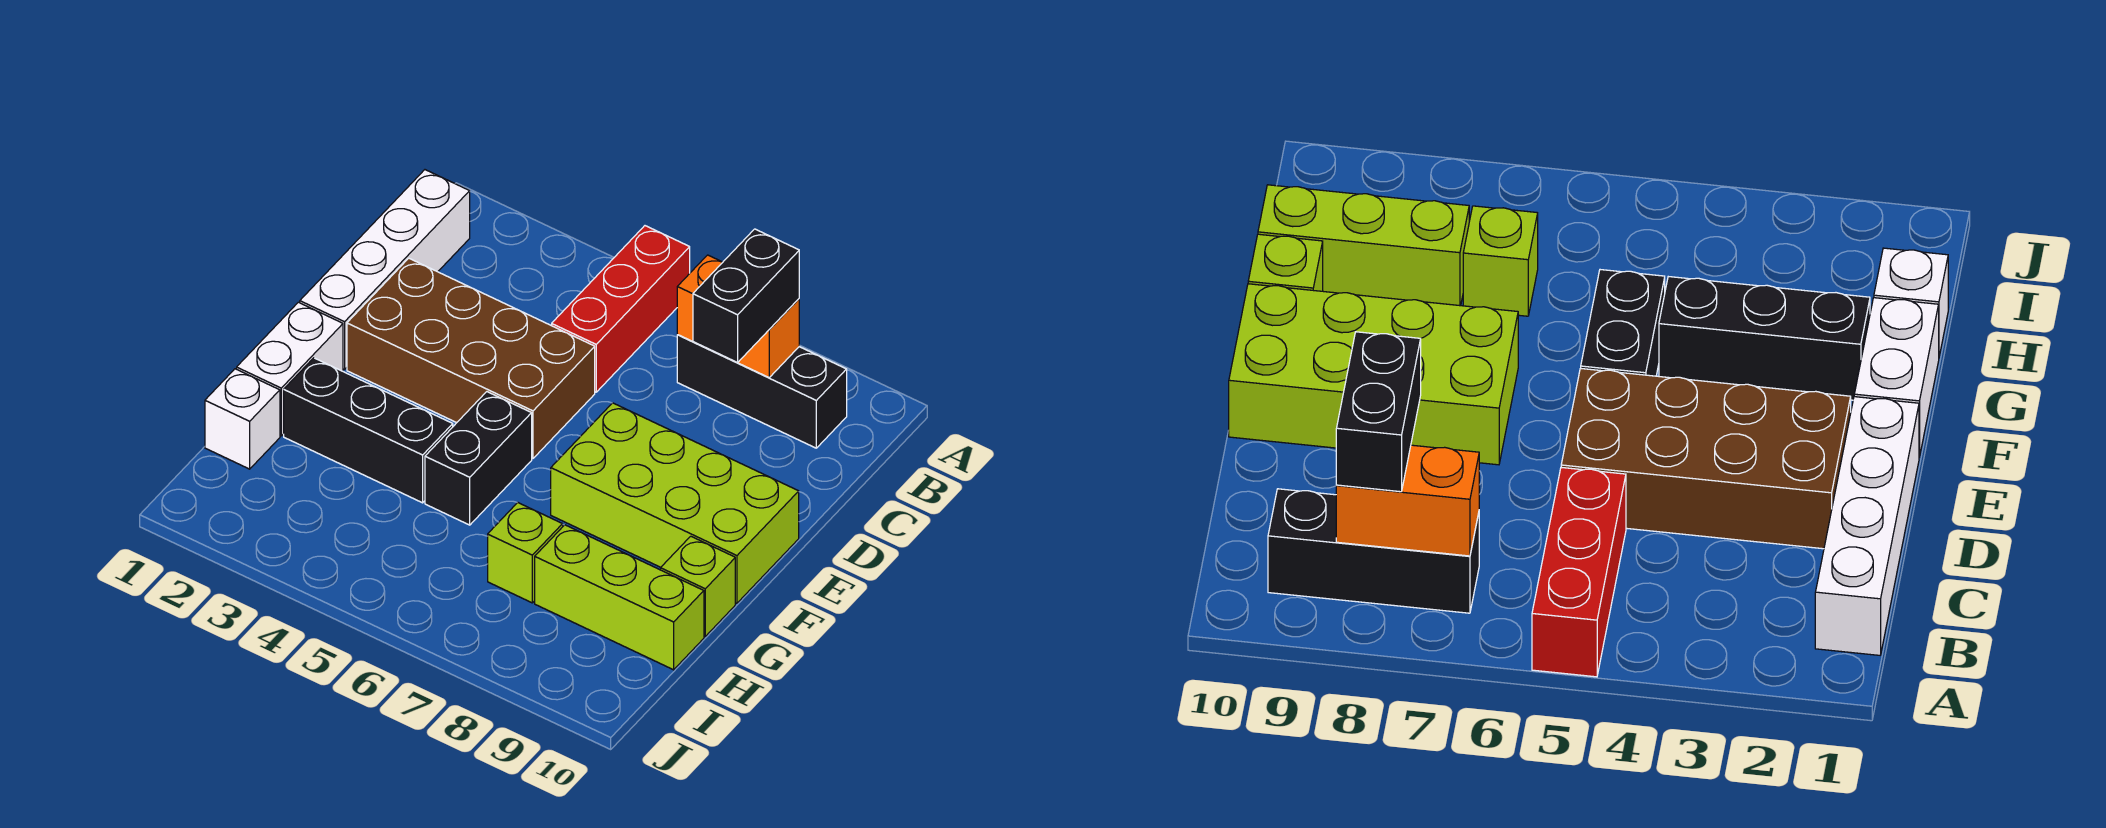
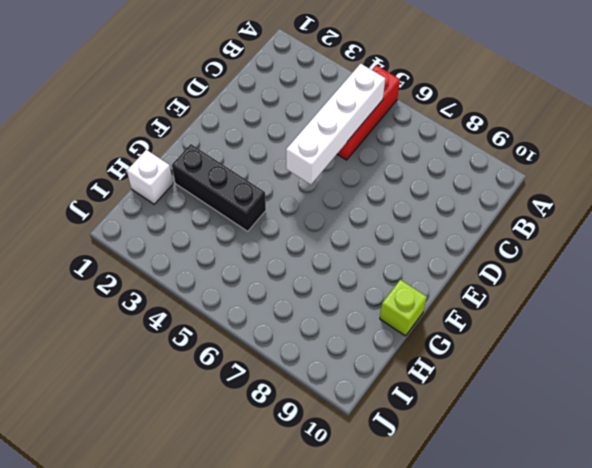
white brick B5:E5 level 2 -> white brick B1:E1 level 1
none -> black brick B7:B9 level 1
none -> brown brick D2:E5 level 1
none -> lime brick E7:F10 level 1

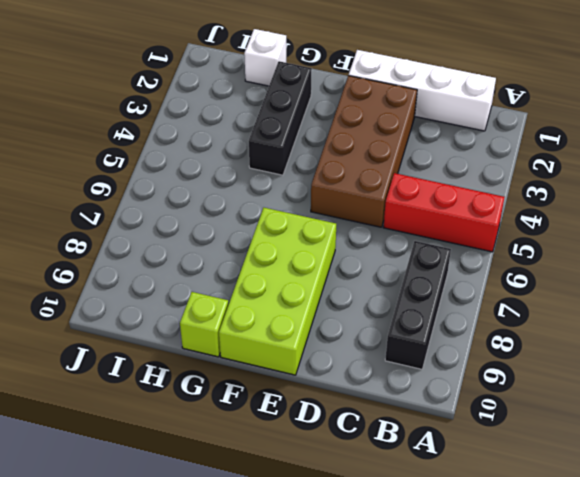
none -> white brick F1:G1 level 1
none -> black brick F5:G5 level 1
none -> lime brick H7 level 1

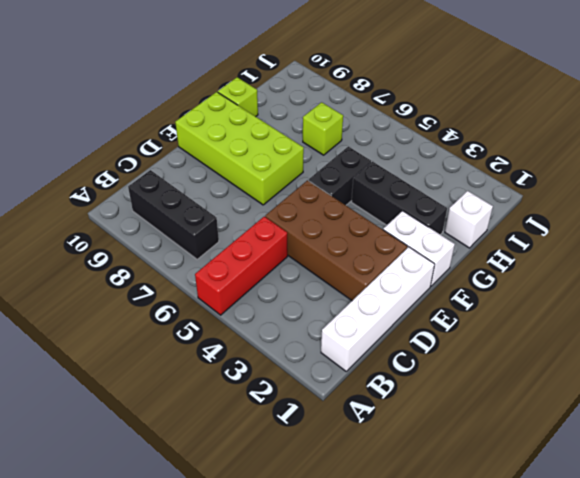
white brick F1:F2 level 1 -> white brick F1:G1 level 1
none -> lime brick H8:H10 level 1
none -> orange brick B7:B8 level 2
none -> black brick B8:C8 level 3

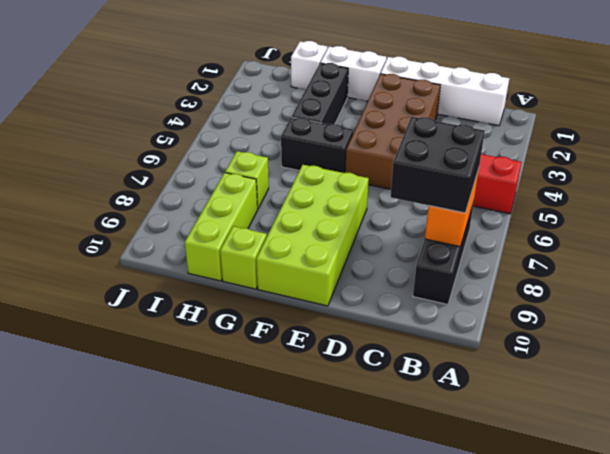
black brick B7:C8 level 3 -> black brick B8:C8 level 3

